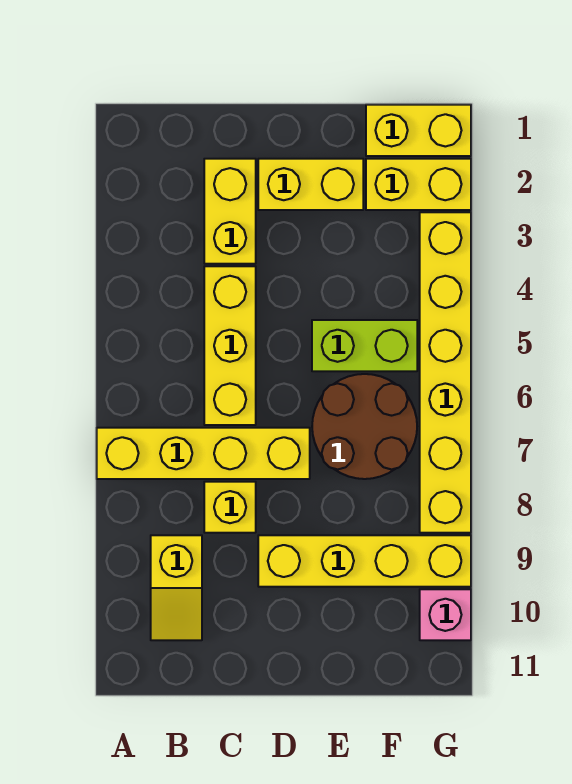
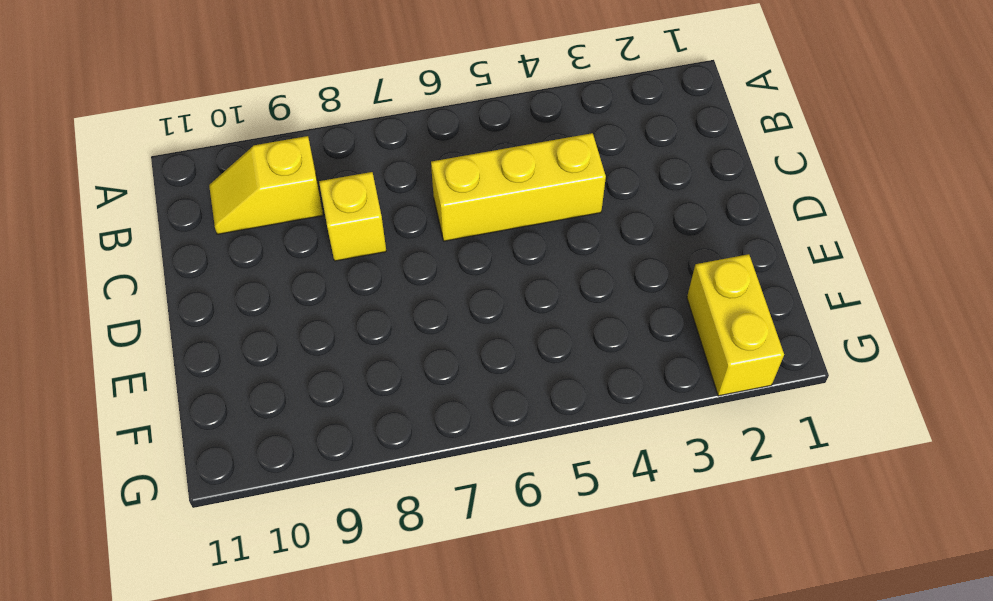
none -> yellow brick A7:D7 level 1
none -> yellow brick C2:C3 level 1
none -> yellow brick D2:E2 level 1

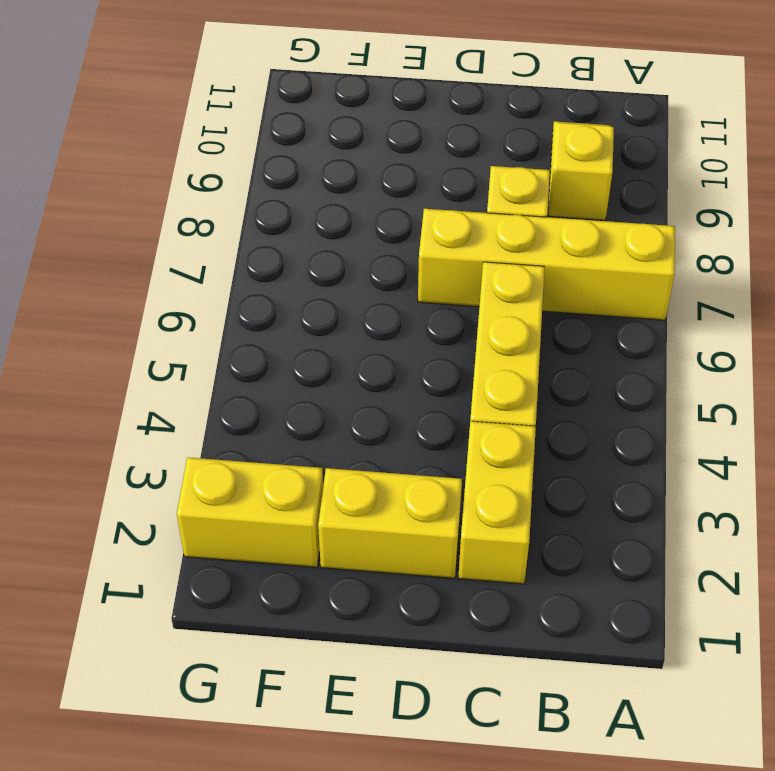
none -> yellow brick D9:G9 level 1
none -> lime brick E5:F5 level 1
none -> brown round brick E6:F7 level 1

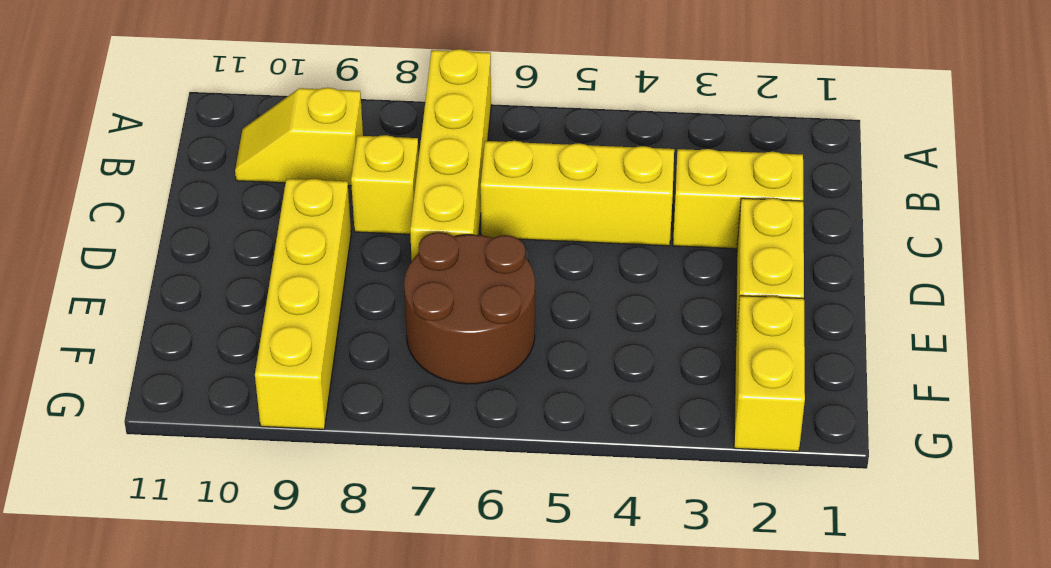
none -> lime brick E5:F5 level 1
none -> yellow brick F1:G1 level 1
none -> yellow brick G3:G8 level 1

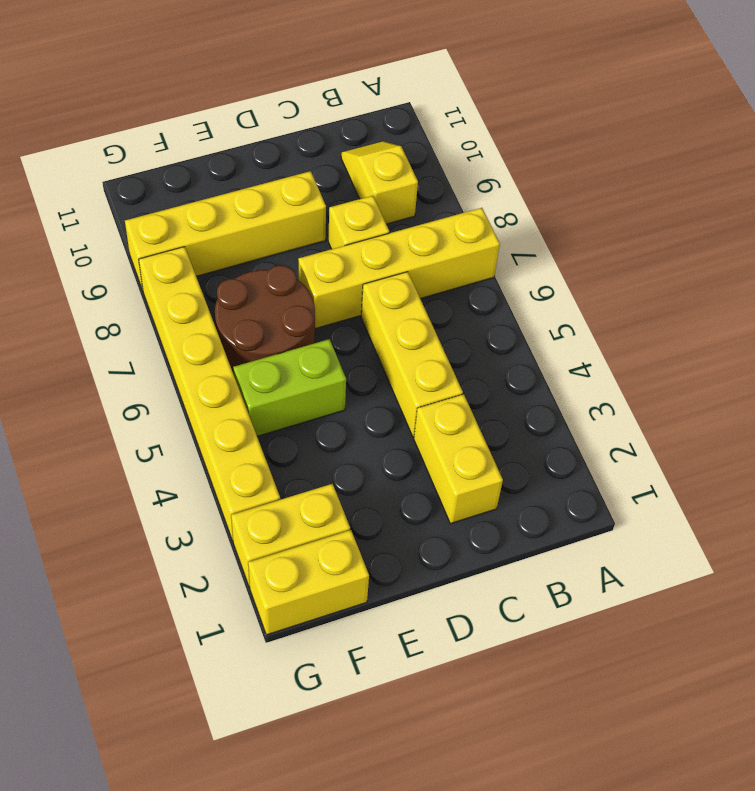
none -> yellow brick D2:E2 level 1
none -> pink brick G10 level 1

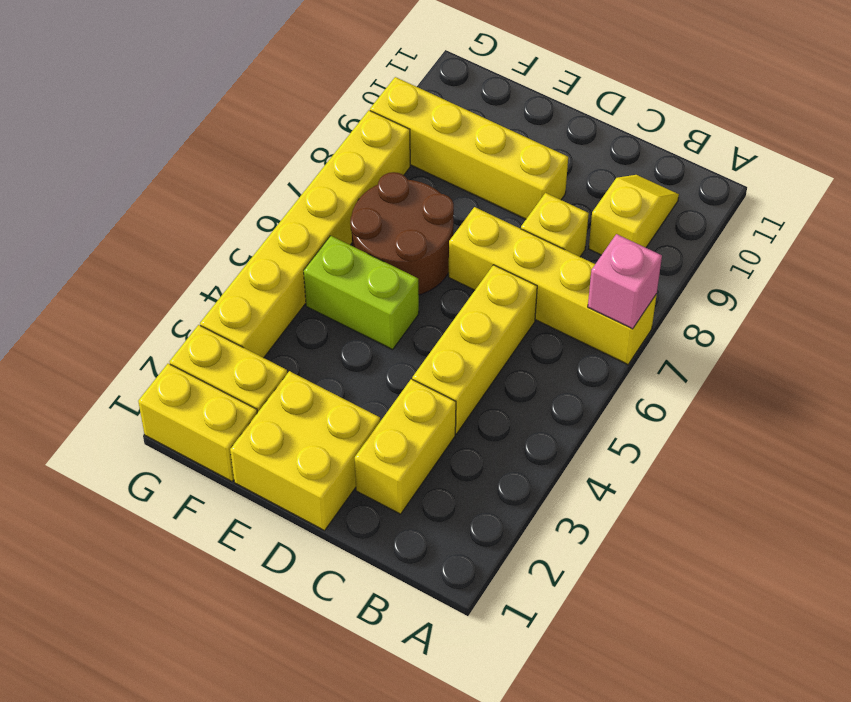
pink brick A7 level 2 -> pink brick G10 level 1
yellow brick D1:E2 level 1 -> yellow brick D2:E2 level 1

